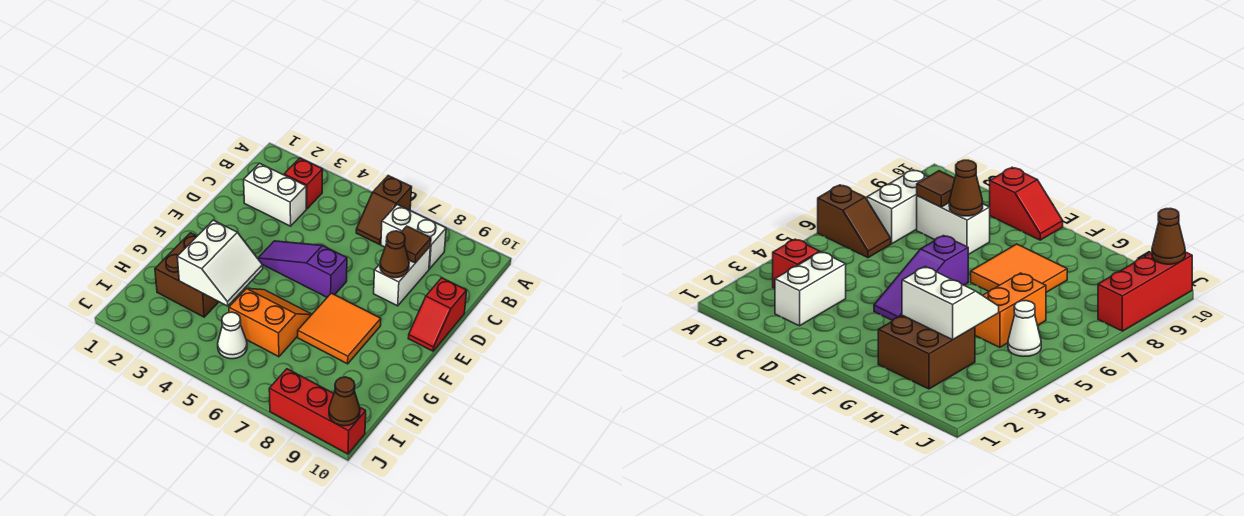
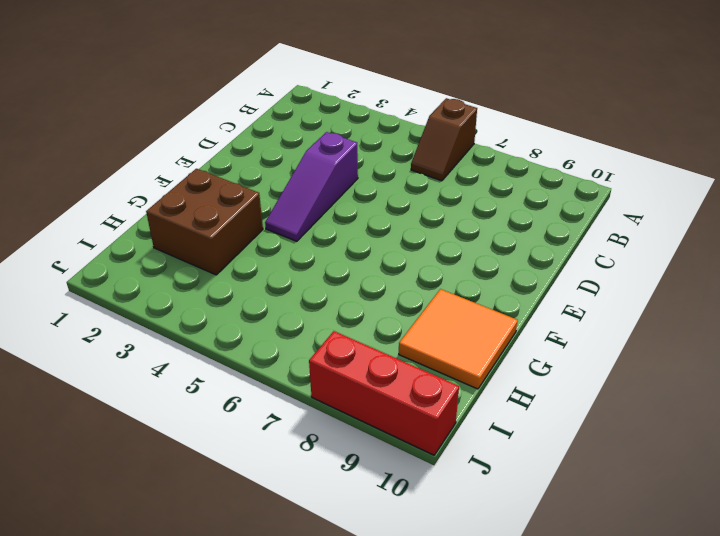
purple slope D4:F4 level 1 top D -> purple slope E4:E6 level 1 top 6
orange tile G9:H10 level 1 -> orange tile F7:G8 level 1
none -> red brick B3 level 1
none -> white brick B7:B8 level 1
none -> white brick C2:C3 level 1

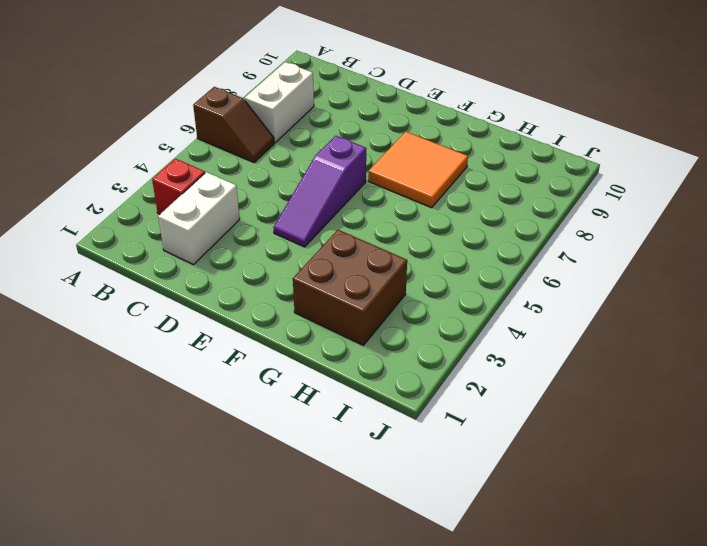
none -> white brick C8:D8 level 1
none -> red slope D10:E10 level 1 top D
none -> orange slope G5:H6 level 1 top H

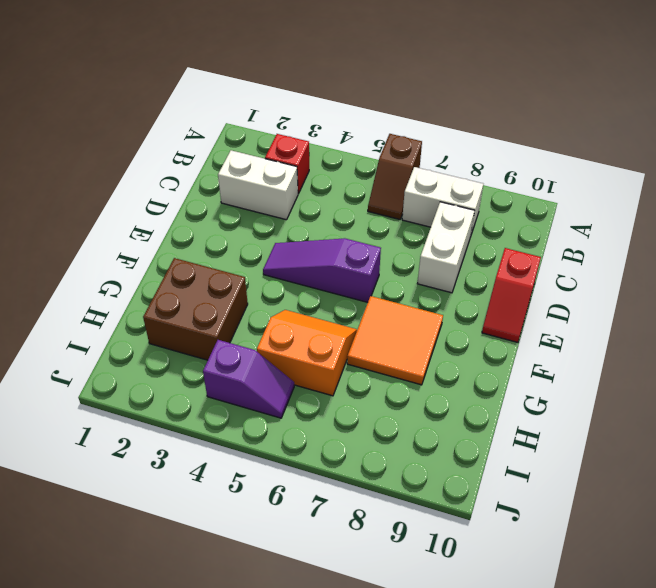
purple slope I4:I5 level 1 top 4 -> white cone I5 level 1
none -> red brick J8:J10 level 1
none -> brown tile C8 level 2
none -> brown cone D8 level 2

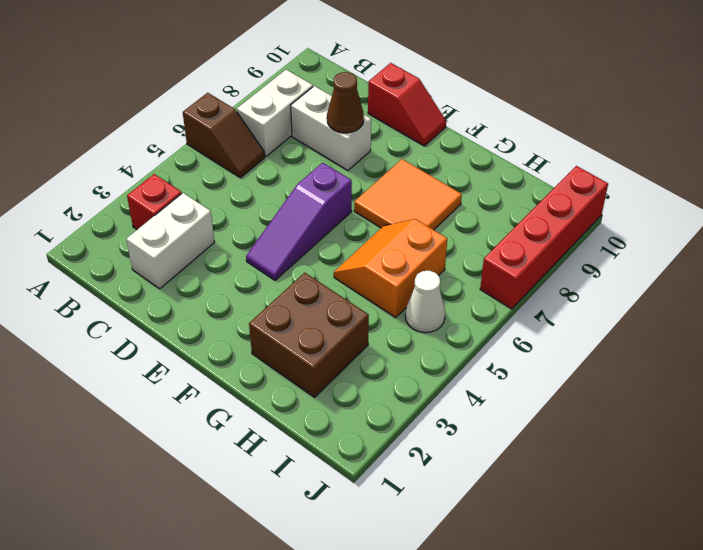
red brick J7:J10 level 1 -> red brick J8:J10 level 1
none -> brown tile C8 level 2
none -> white slope G3:H4 level 2 top 3
none -> brown cone J10 level 2

